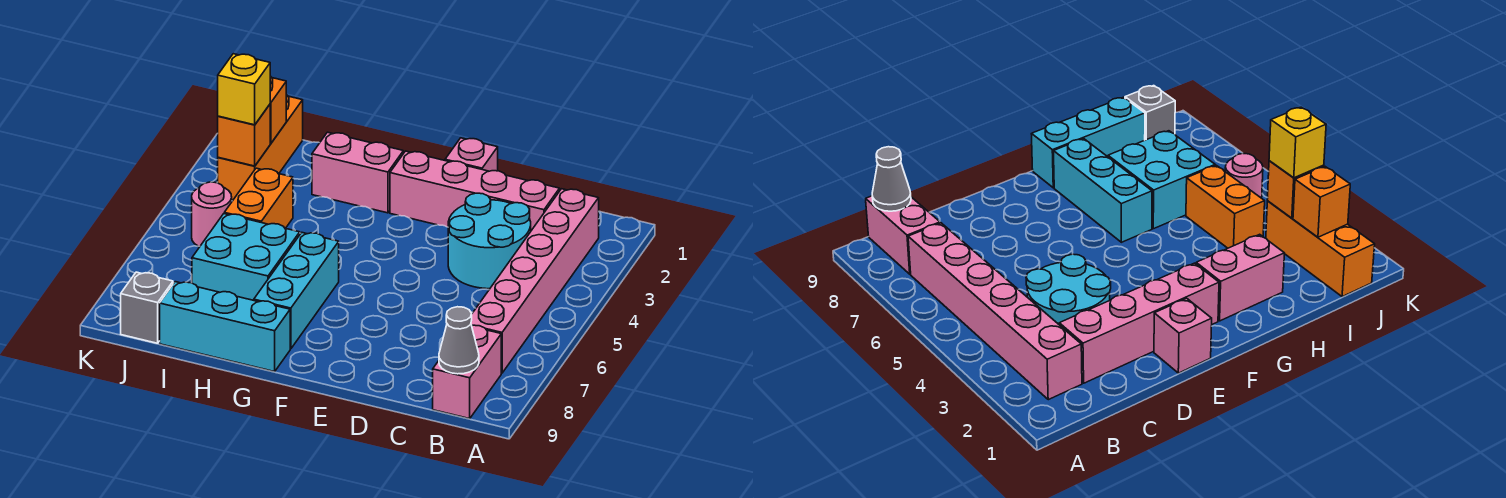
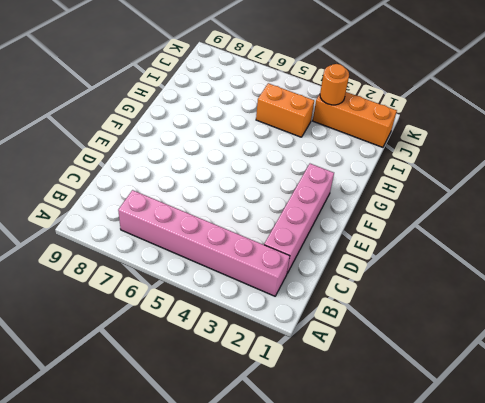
orange round brick J3 level 2 -> orange brick J3 level 2
none -> pink brick B8:B9 level 1
none -> cyan round brick C3:D4 level 1
none -> pink brick E1 level 1

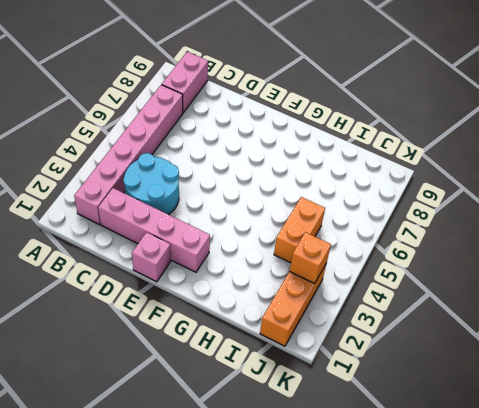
none -> pink brick G2:H2 level 1
none -> cyan brick G6:G8 level 1
none -> cyan brick G9:I9 level 1

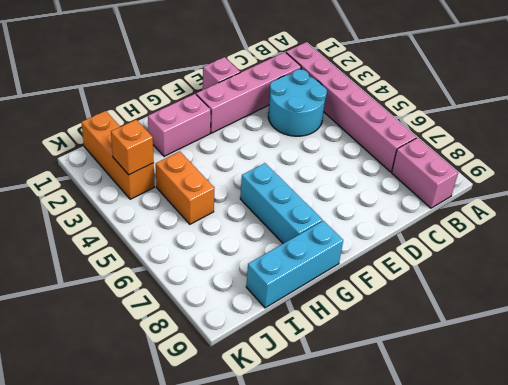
none -> cyan brick H6:I7 level 1
none -> pink round brick J5 level 1
none -> grey brick J9 level 1

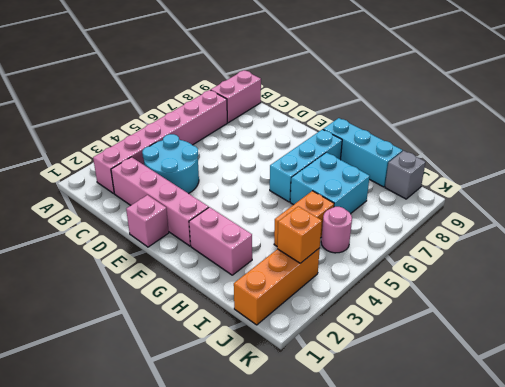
none -> grey cone B9 level 2
none -> orange brick J2 level 2
none -> yellow brick J3 level 3

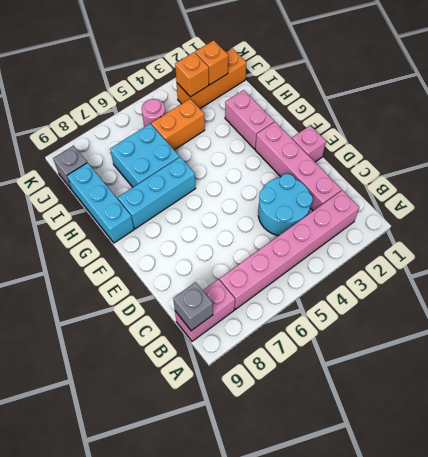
grey brick B9 level 2 -> grey cone B9 level 2
none -> yellow brick J3 level 3

